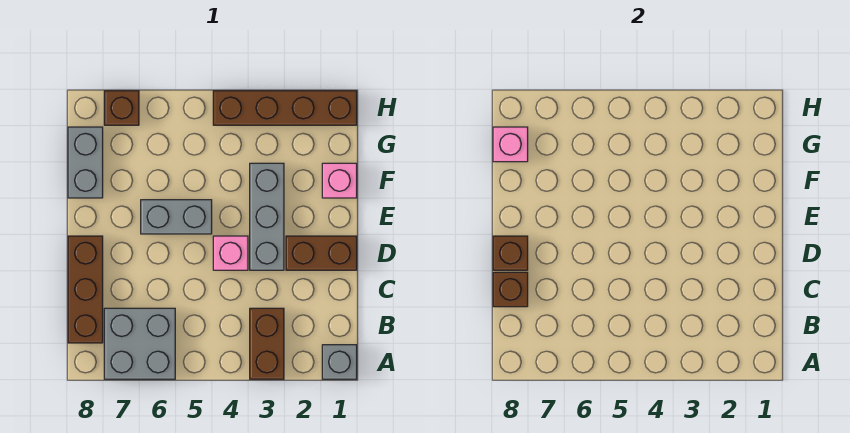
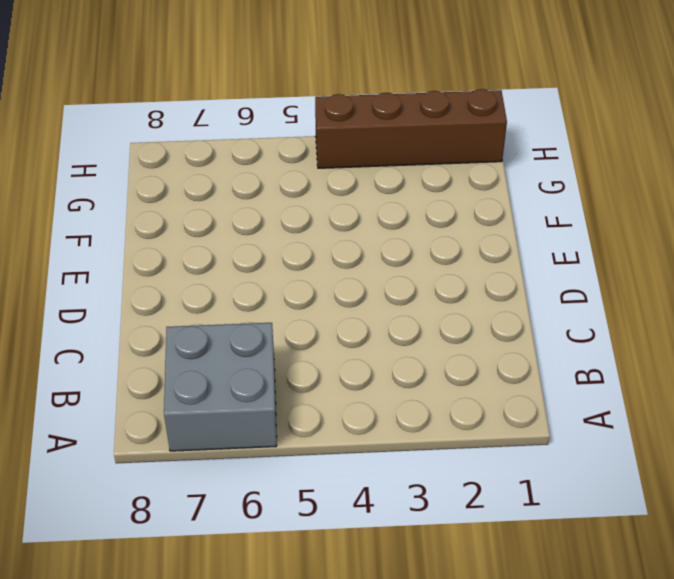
none -> grey brick A1 level 1
none -> brown brick A3:B3 level 1
none -> brown brick B8:D8 level 1

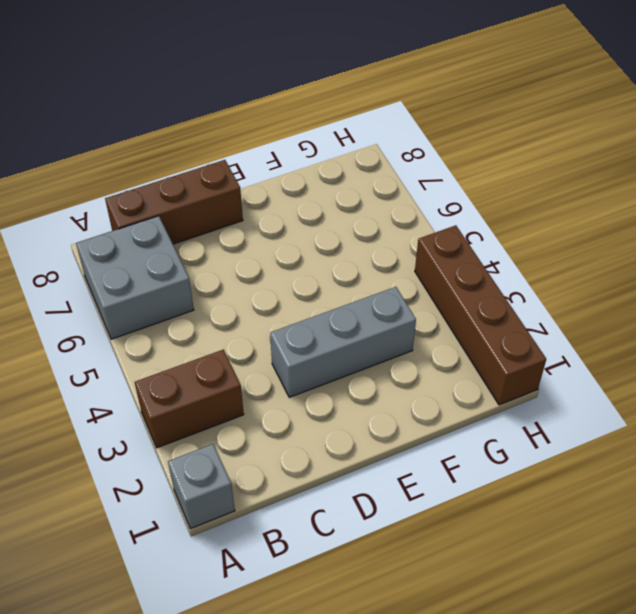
none -> brown brick D1:D2 level 1
none -> pink brick D4 level 1
none -> grey brick E5:E6 level 1

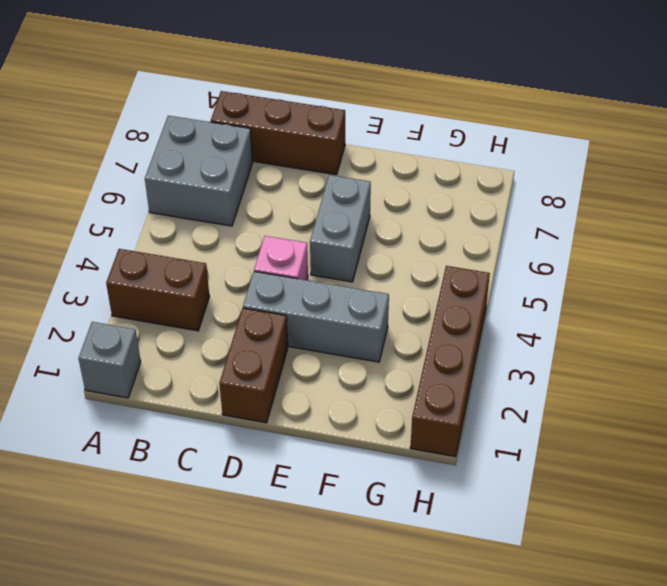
none -> pink brick F1 level 1
none -> grey brick F8:G8 level 1
none -> brown brick H7 level 1

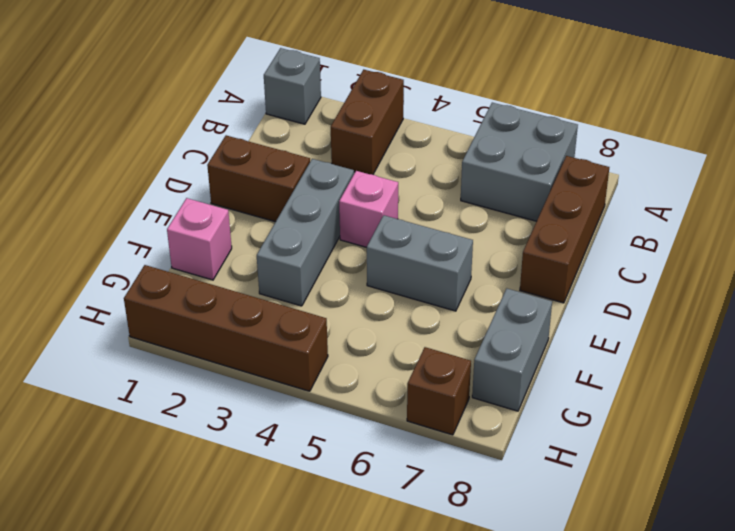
none -> brown brick C8 level 2
none -> brown brick D8 level 2
none -> pink brick G8 level 2

